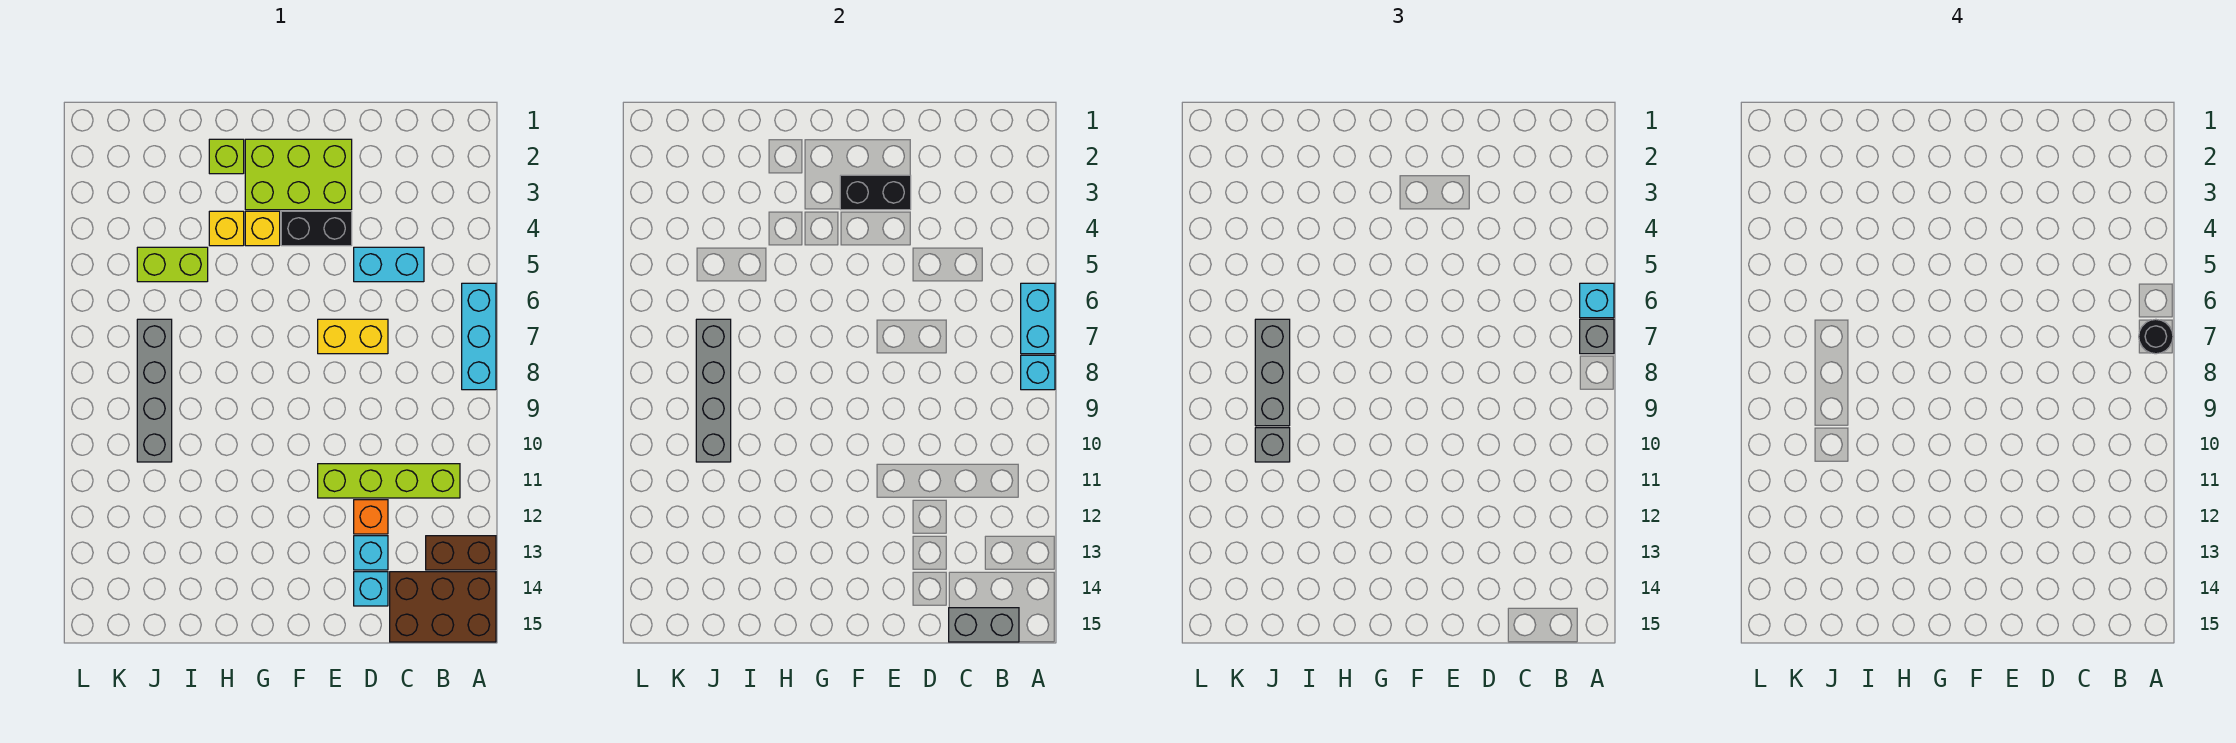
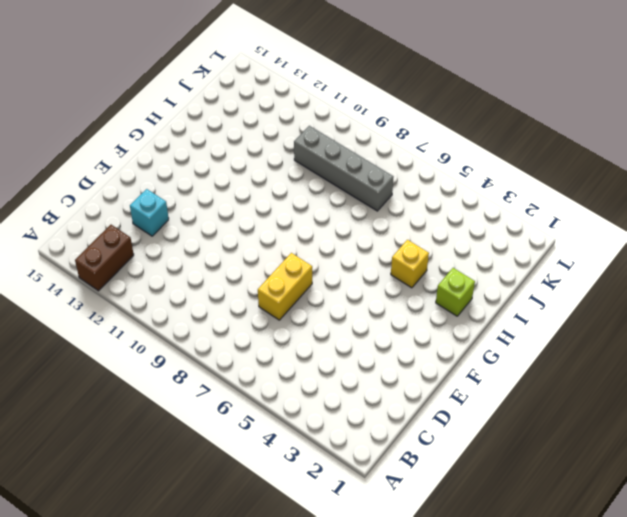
none -> cyan brick A6:A8 level 1
none -> brown brick A14:C15 level 1
none -> lime brick B11:E11 level 1

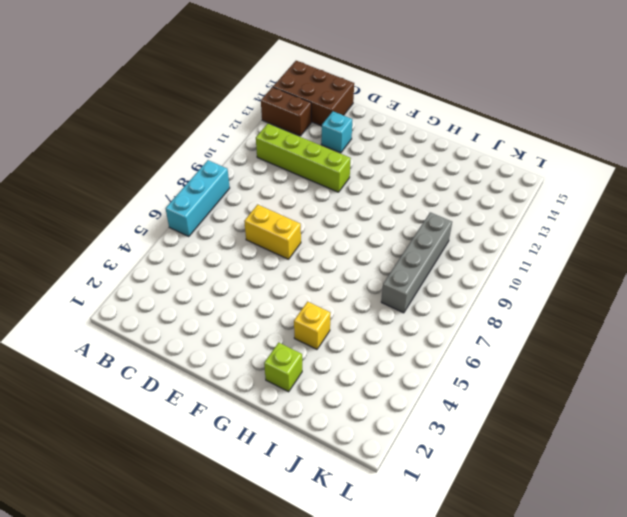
none -> cyan brick C5:D5 level 1
none -> orange brick D12 level 1
none -> cyan brick D14 level 1

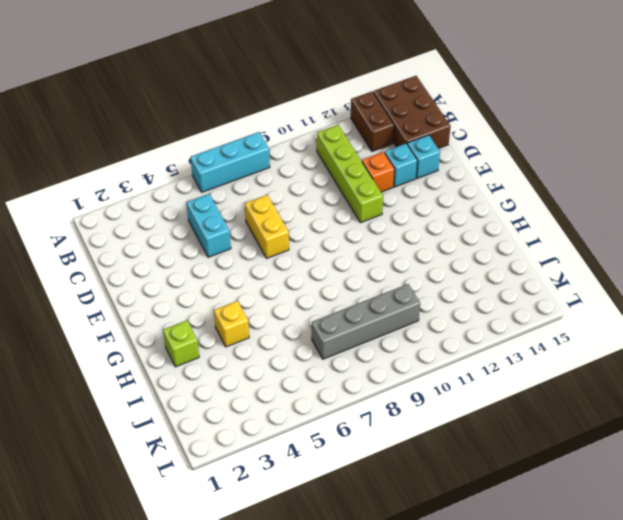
none -> lime brick E2:G3 level 1
none -> black brick E4:F4 level 1
none -> yellow brick G4 level 1

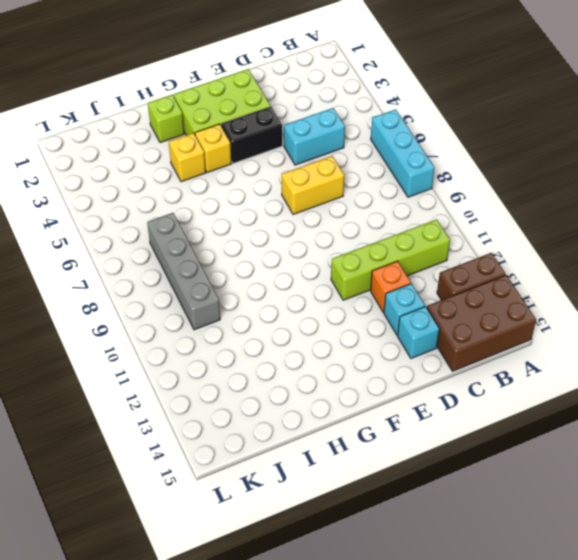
none -> lime brick I5:J5 level 1
none -> cyan brick A6:A7 level 2
none -> cyan brick A8 level 2

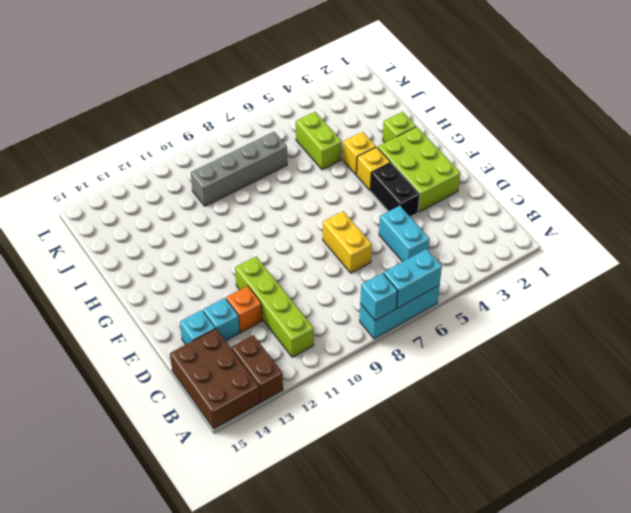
none -> grey brick B15:C15 level 2
none -> black brick E3:F3 level 2
none -> grey brick J7:J10 level 2

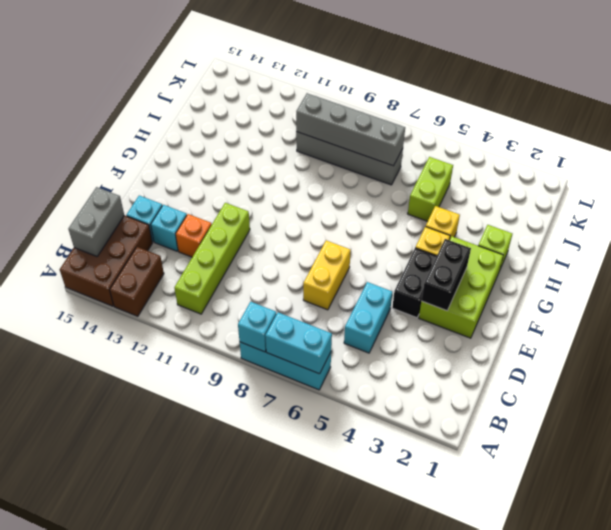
none -> cyan brick A6 level 3
none -> grey brick A7 level 3
none -> grey brick J7:J9 level 3

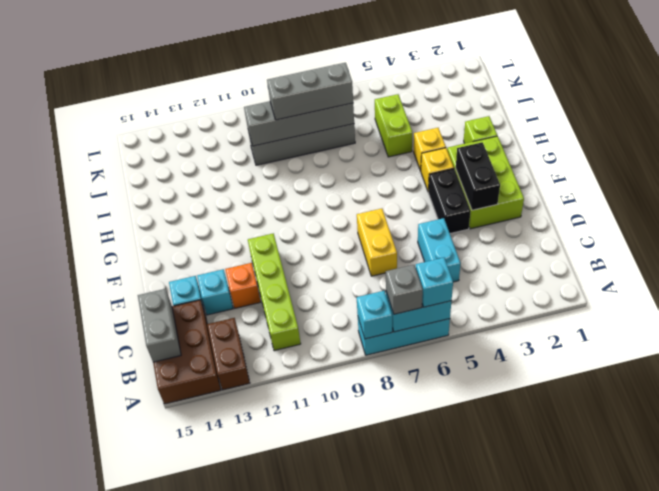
none -> grey brick J10 level 3
none -> black round brick A7 level 4

